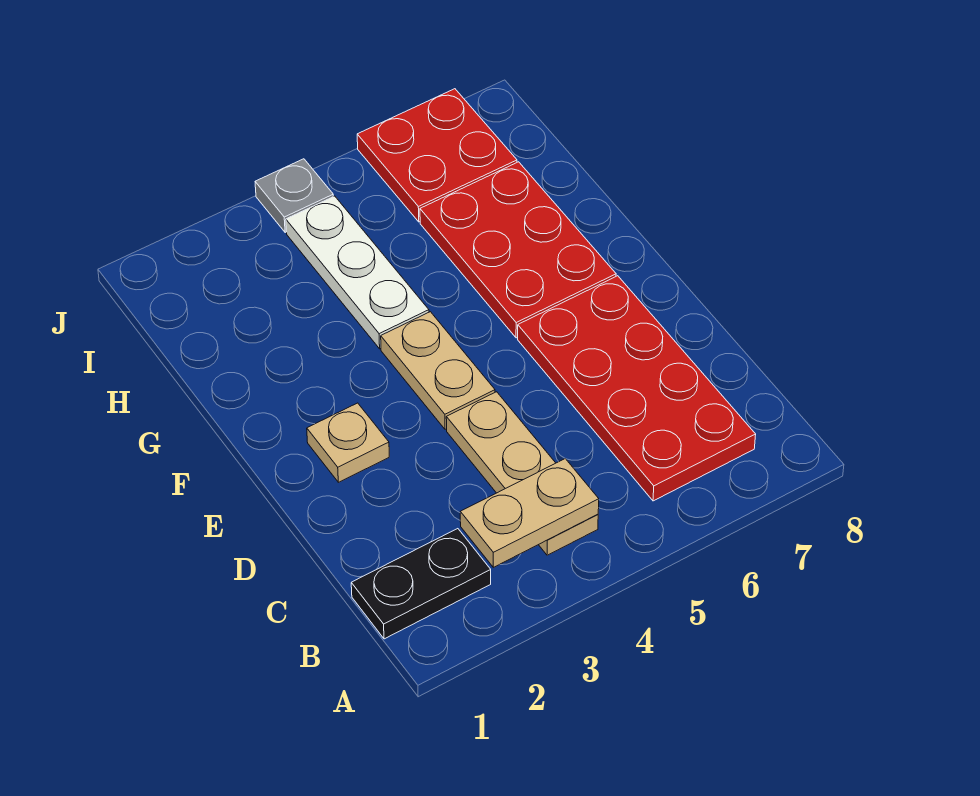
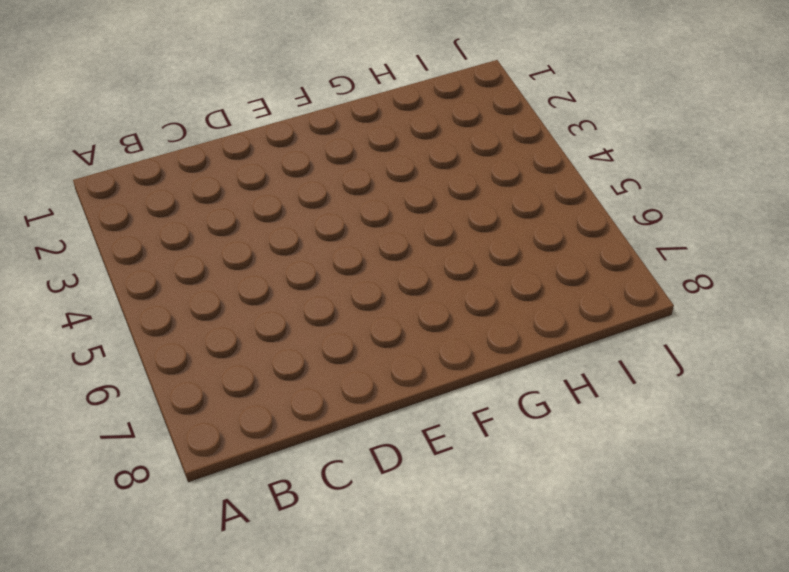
none -> black plate B1:B2 level 1
none -> tan plate B4:D4 level 1

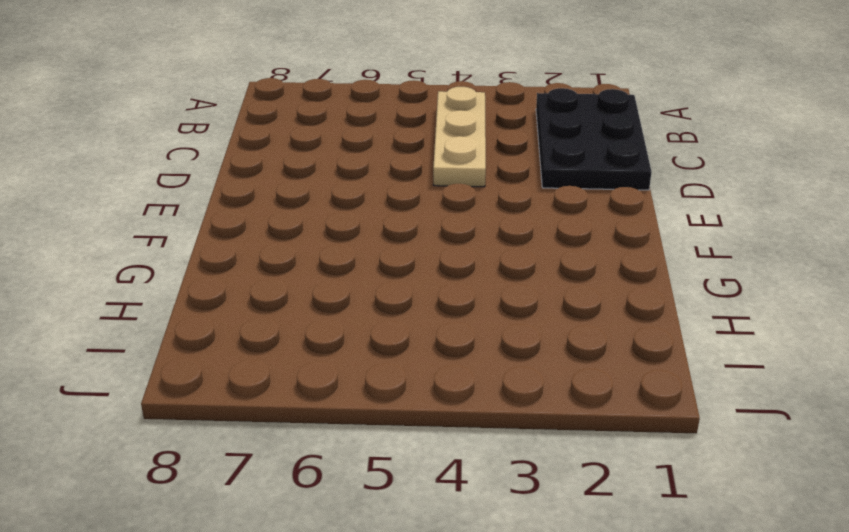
black plate B1:D2 level 1 -> black plate B1:B2 level 1
none -> red plate B6:E7 level 1
none -> tan plate E2 level 1

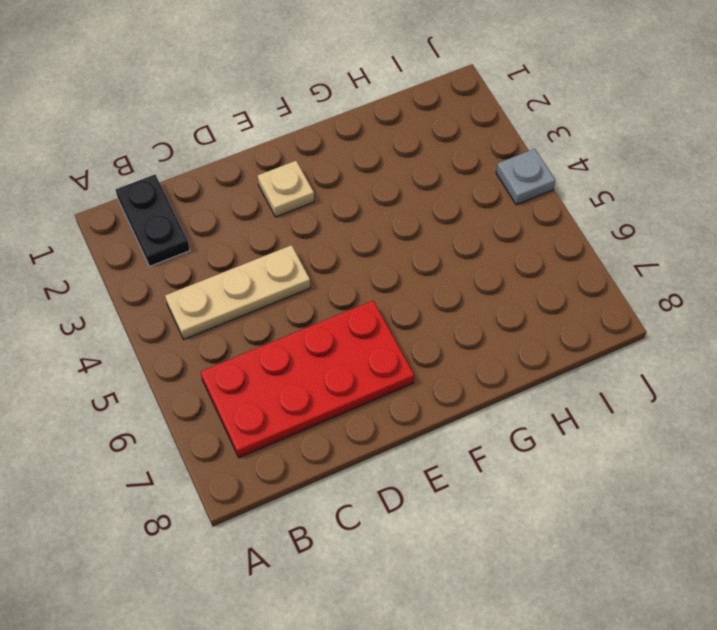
none -> tan plate E4:F4 level 1
none -> red plate F6:H7 level 1

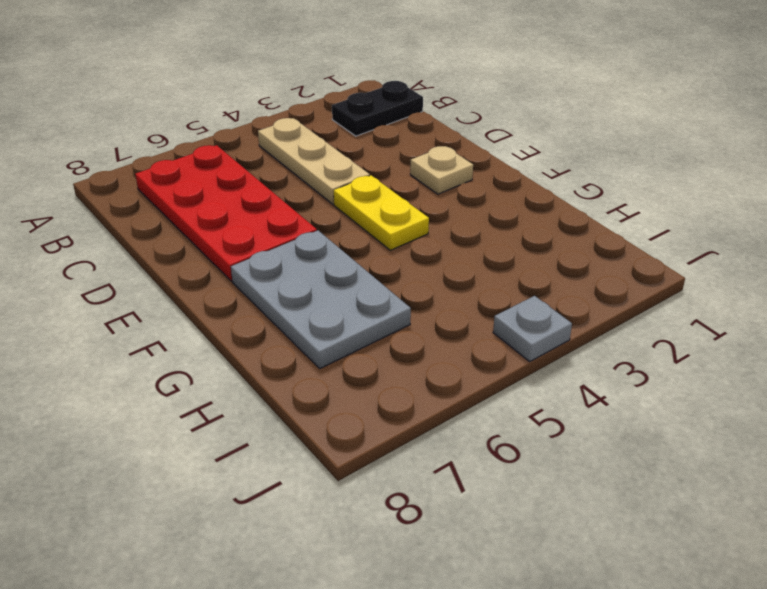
yellow plate E4:F4 level 1 -> tan plate E4:F4 level 1
grey plate F6:H7 level 1 -> red plate F6:H7 level 1
none -> white plate G4:I4 level 1
none -> red plate I6:J7 level 1

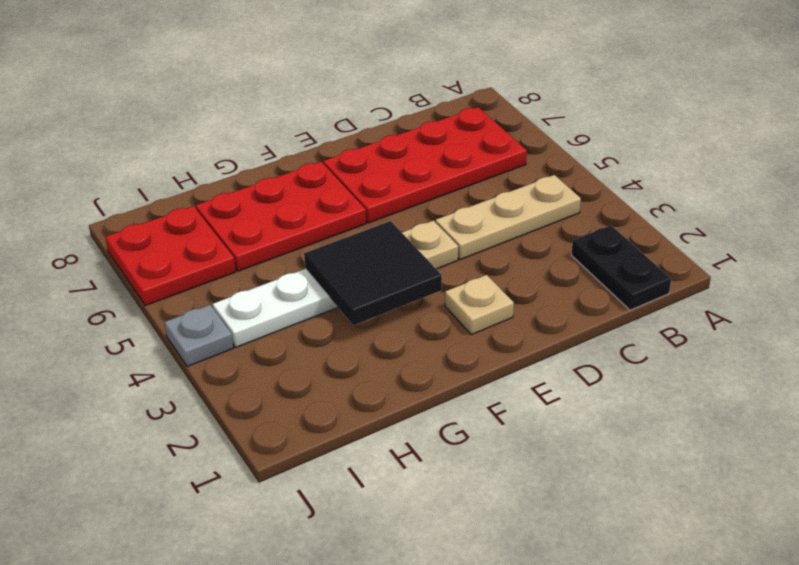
black tile F3:G4 level 2 -> none
none -> tan plate B3:B4 level 2

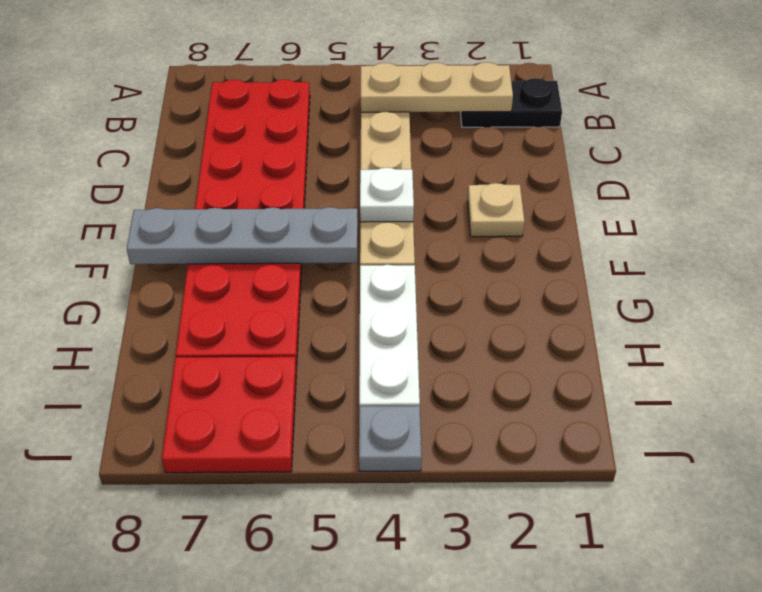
tan plate B2:B4 level 2 -> tan plate B3:B4 level 2
white plate E4 level 2 -> none
grey plate F5:F8 level 2 -> none

